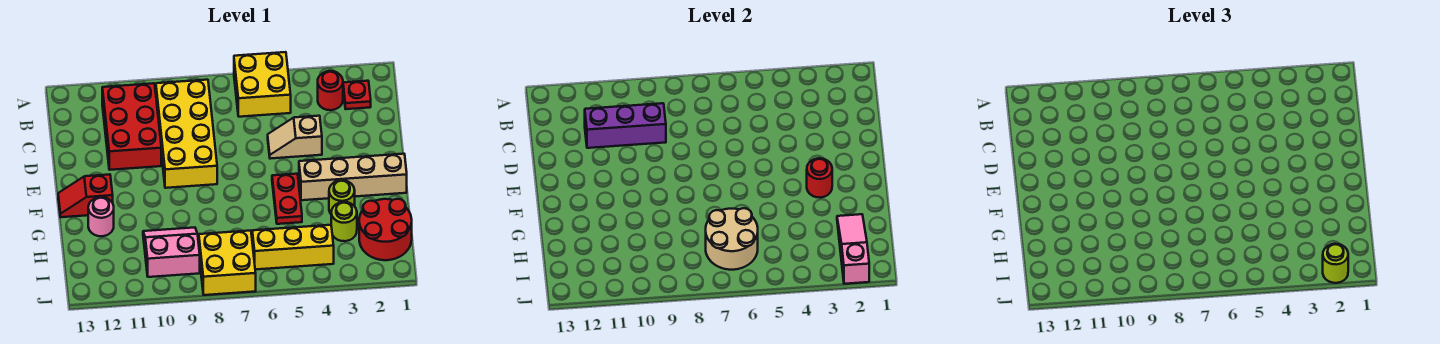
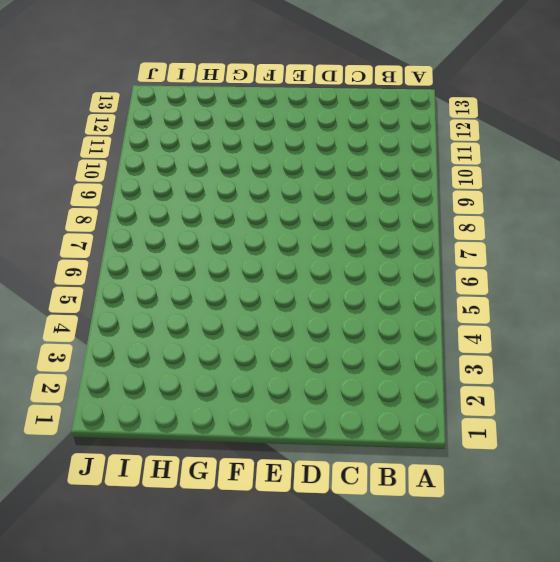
none -> yellow brick A5:B6 level 1
none -> red plate B2 level 1
none -> red round brick B3 level 1

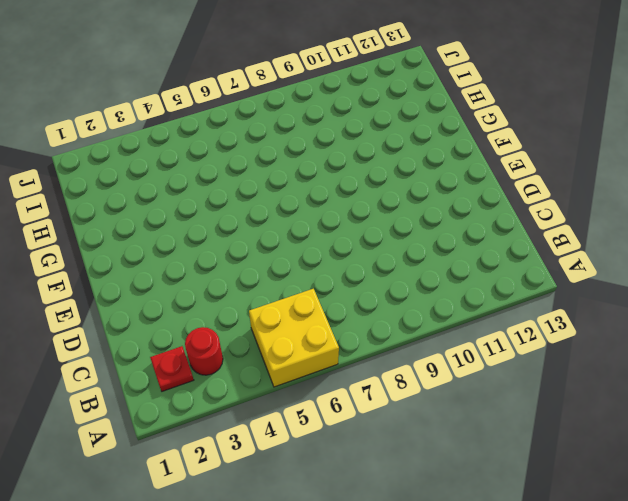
none -> yellow brick B8:E9 level 1
none -> red brick B10:D11 level 1
none -> tan slope D4:D5 level 1 top 4

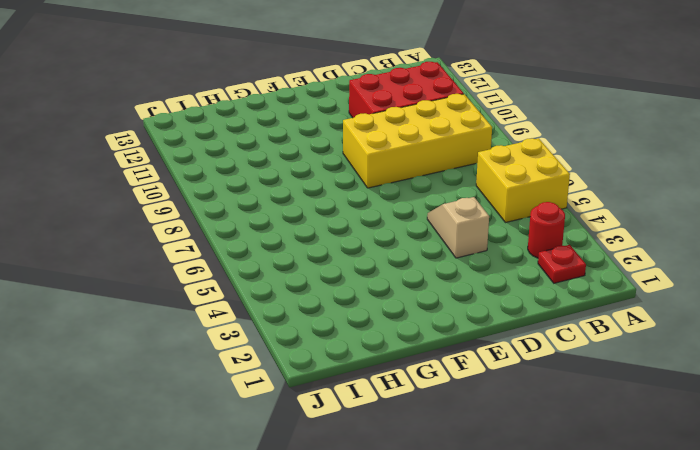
none -> tan brick F1:F4 level 1
none -> red plate F5:G5 level 1
none -> red slope F12:F13 level 1 top 12

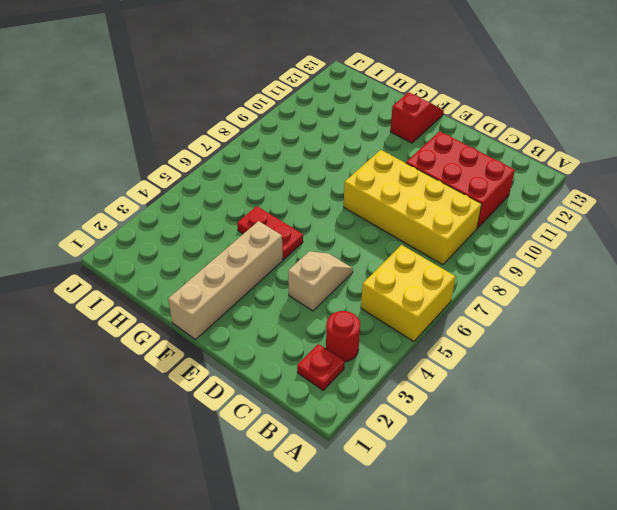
none -> lime round brick G3 level 1
none -> pink round brick G12 level 1
none -> red round brick H1:I2 level 1

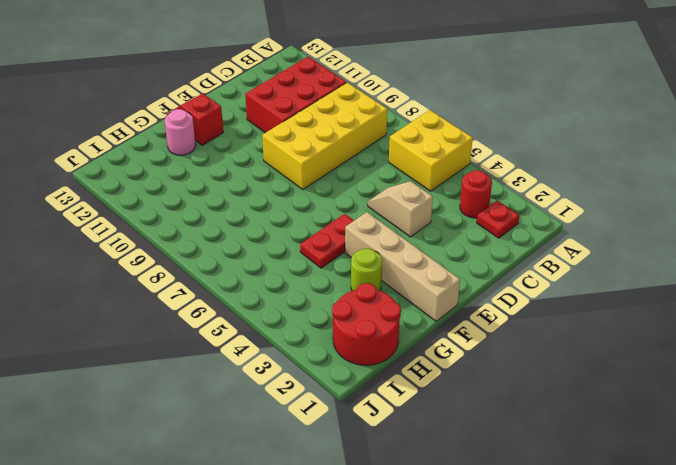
none -> lime round brick H3 level 1
none -> pink slope H9:I10 level 1 top I
none -> yellow brick I4:I6 level 1

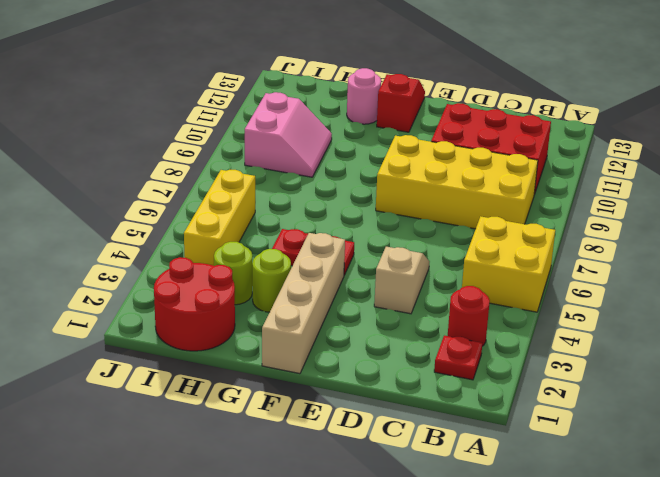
none -> yellow brick I7:J8 level 1
none -> purple brick C9:C11 level 2
none -> red round brick F3 level 2

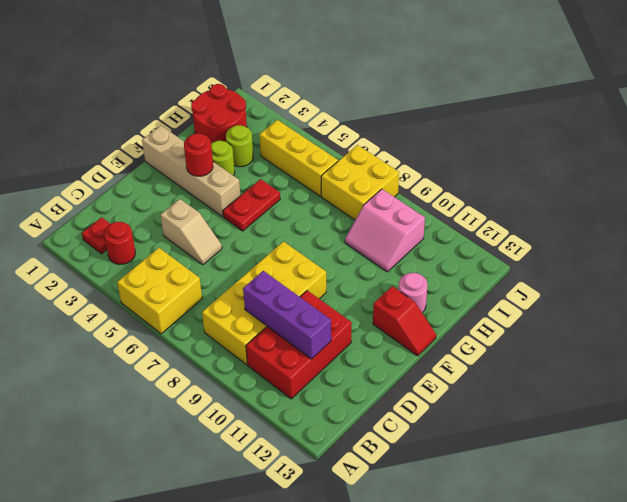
none -> pink slope H2:J2 level 2 top J
none -> tan round brick H6:I7 level 2
none -> lime round brick J2 level 3

